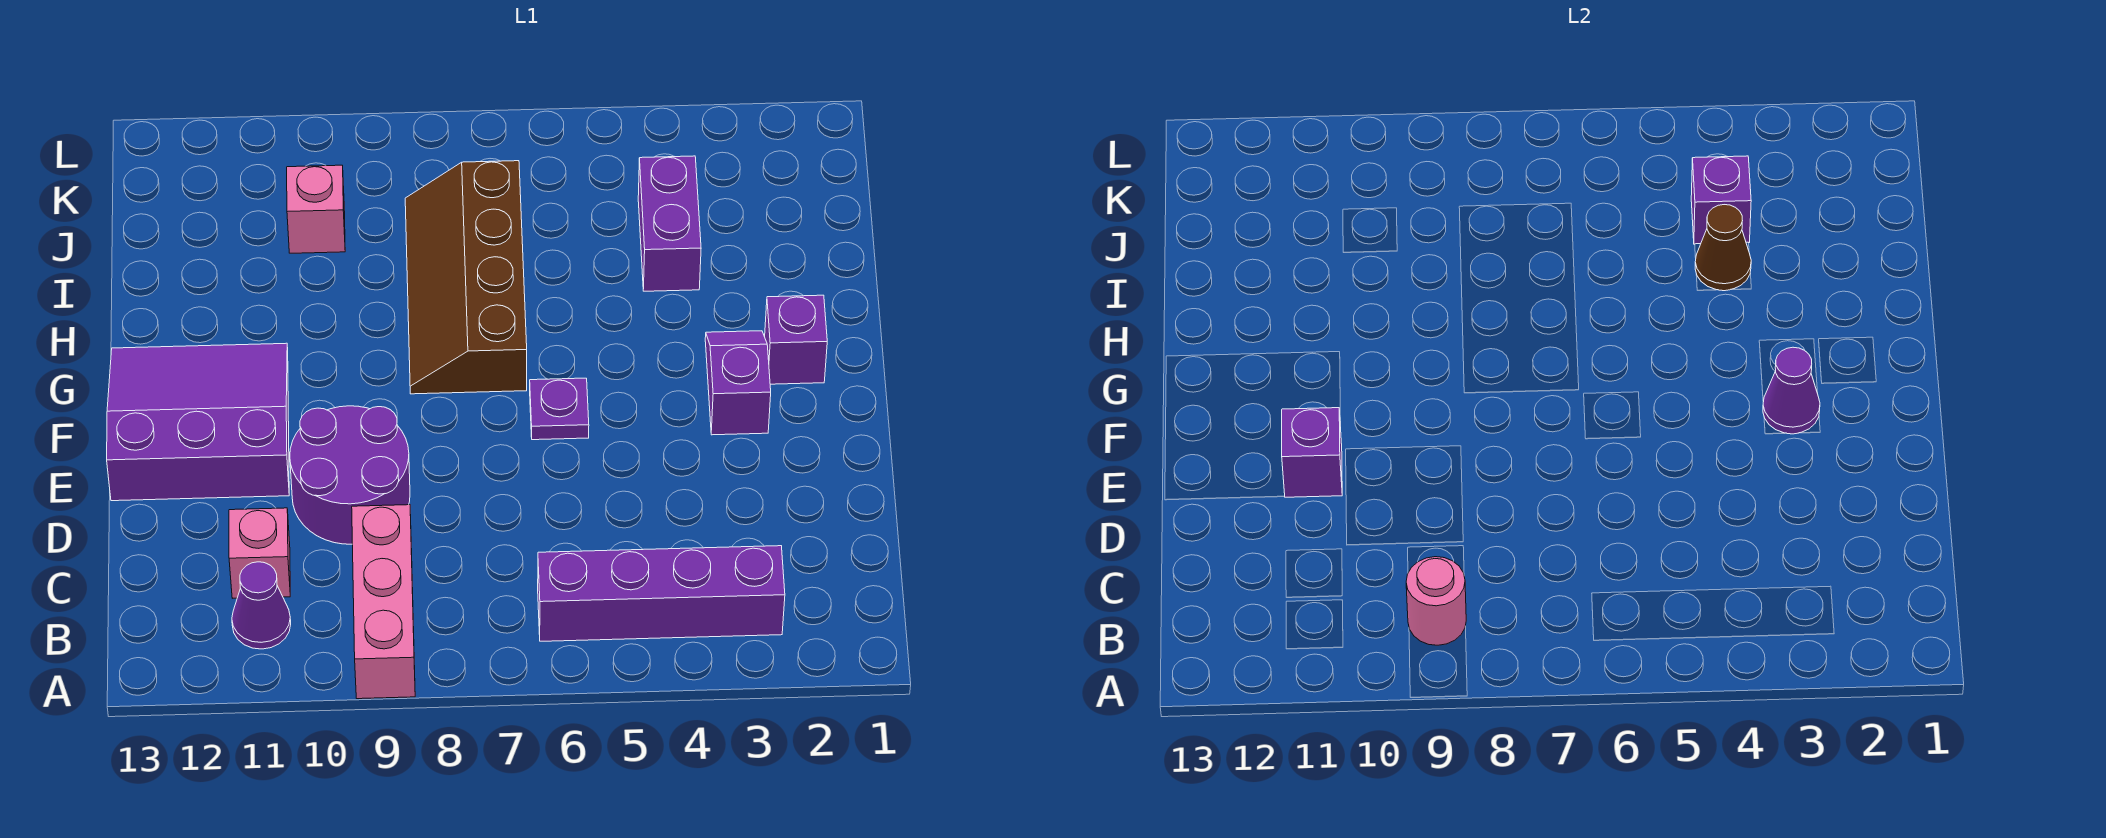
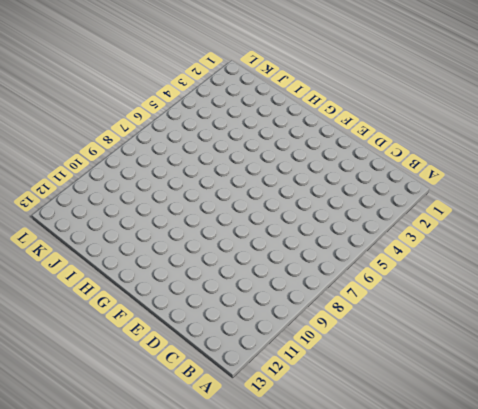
none -> pink brick A9:C9 level 1
none -> purple brick B3:B6 level 1
none -> purple cone B11 level 1

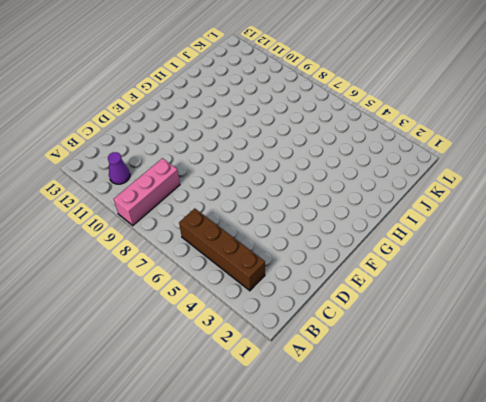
brown brick B3:B6 level 1 -> purple brick B3:B6 level 1
none -> pink brick C11 level 1
none -> purple round brick D9:E10 level 1
none -> purple slope E11:G13 level 1 top E

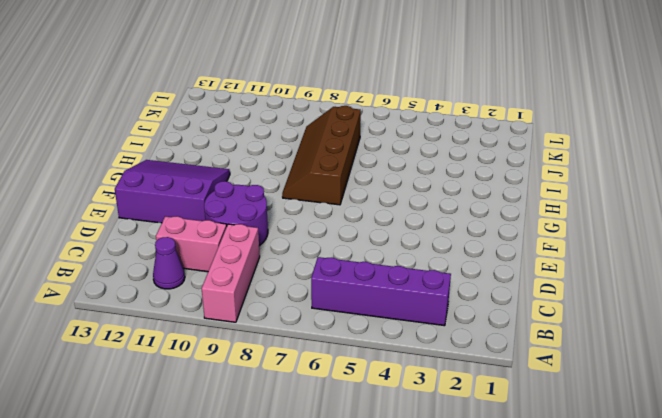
pink brick C10:C11 level 1 -> pink brick C11 level 1
none -> purple slope F3:G3 level 1 top F
none -> purple plate F6 level 1
none -> purple brick G2 level 1

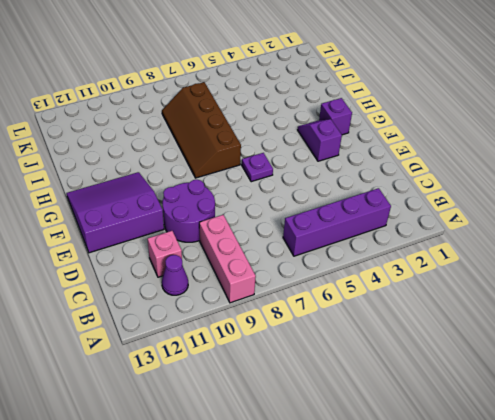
none -> purple brick I4:J4 level 1
none -> pink brick J10 level 1
none -> pink round brick B9 level 2

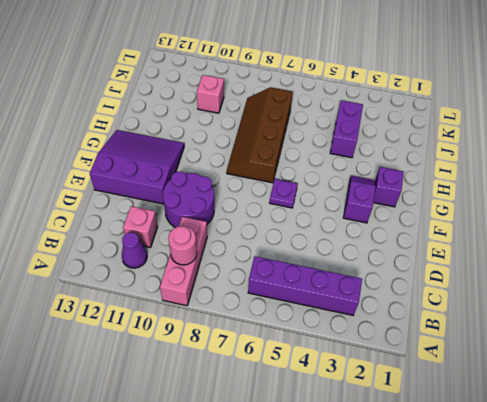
none -> purple brick E11 level 2
none -> purple cone F3 level 2
none -> brown cone I4 level 2

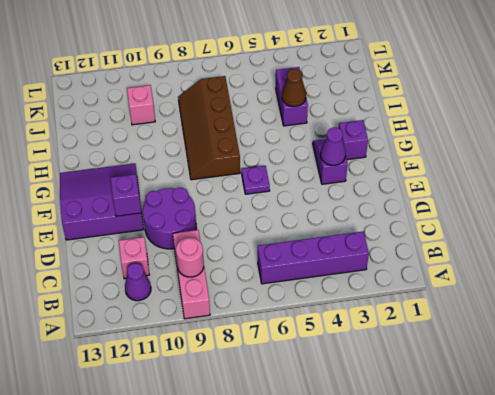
none -> purple brick J4 level 2

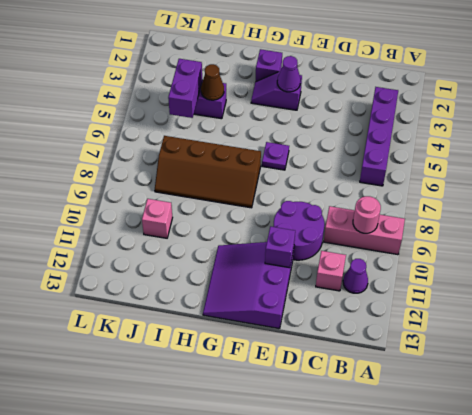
purple brick J4:J5 level 2 -> purple brick J4 level 2

